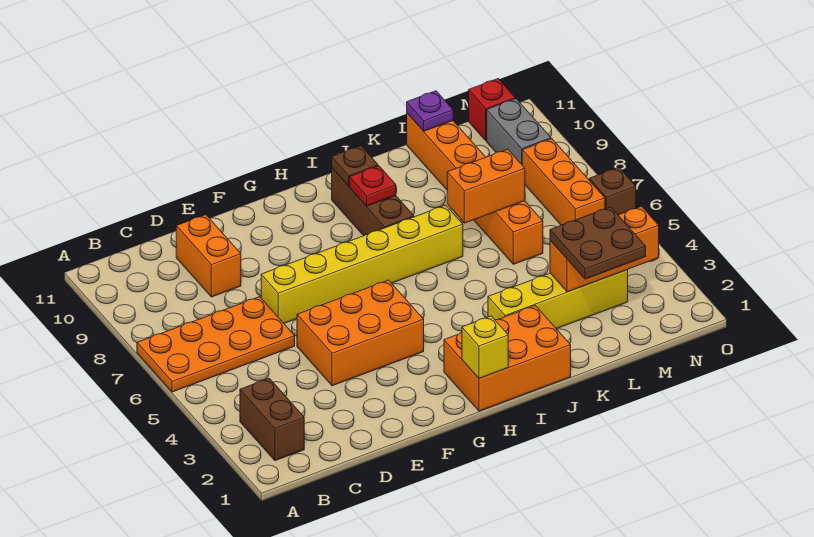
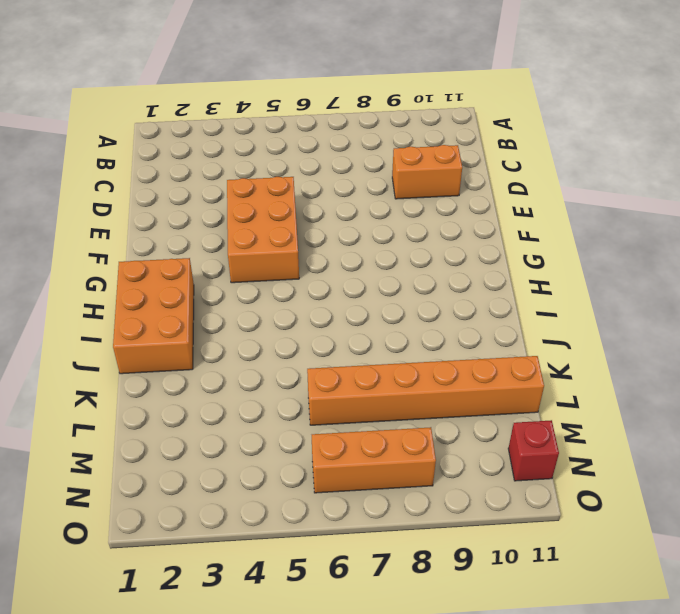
none -> orange plate A6:D7 level 1
none -> brown brick B2:B3 level 1
none -> yellow brick E7:J7 level 1

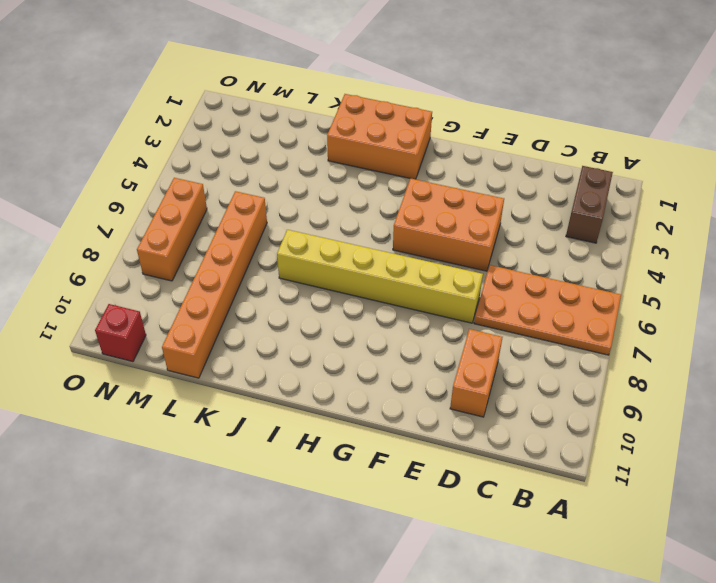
none -> brown brick I8:I10 level 1
none -> yellow brick J3:M3 level 1
none -> grey brick N9:N10 level 1

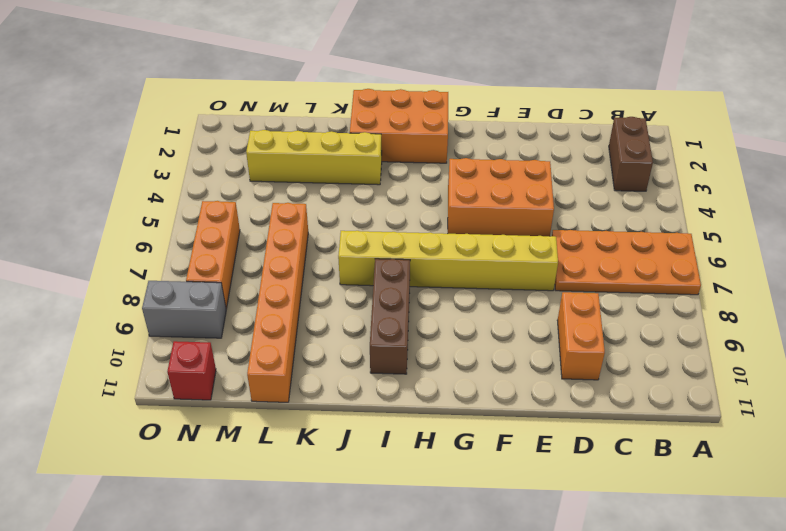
grey brick N9:O9 level 1 -> grey brick N9:N10 level 1
none -> brown brick O6 level 1
none -> yellow brick H1 level 2
none -> red plate I9 level 2

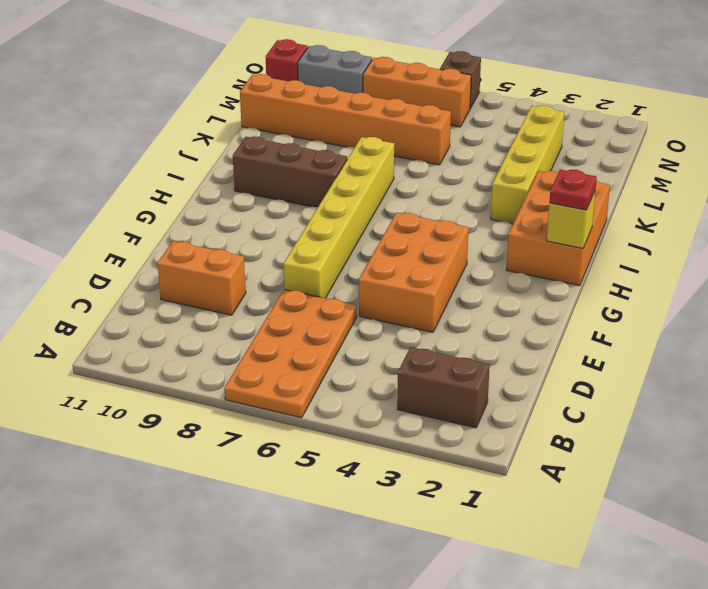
red plate H1 level 3 -> red plate I9 level 2
none -> brown plate I10 level 2
none -> orange brick K7:L7 level 2
none -> orange brick L3:N3 level 2

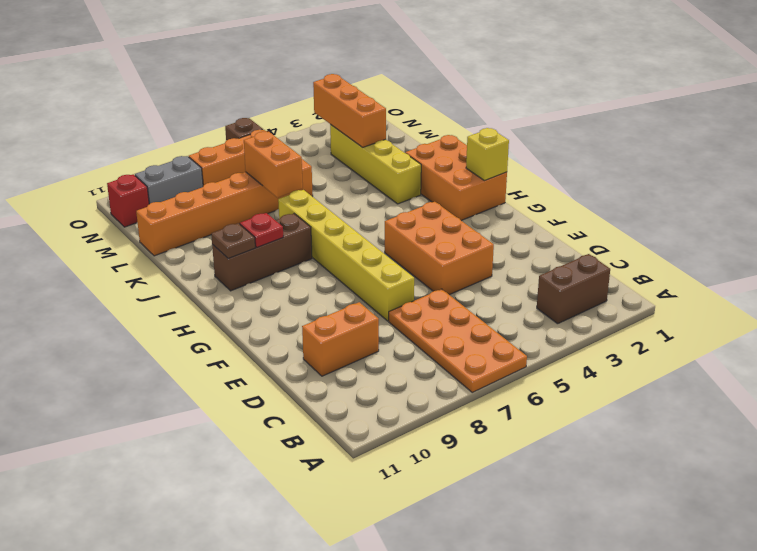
none -> purple plate L11 level 2
none -> brown plate L2:M3 level 3

